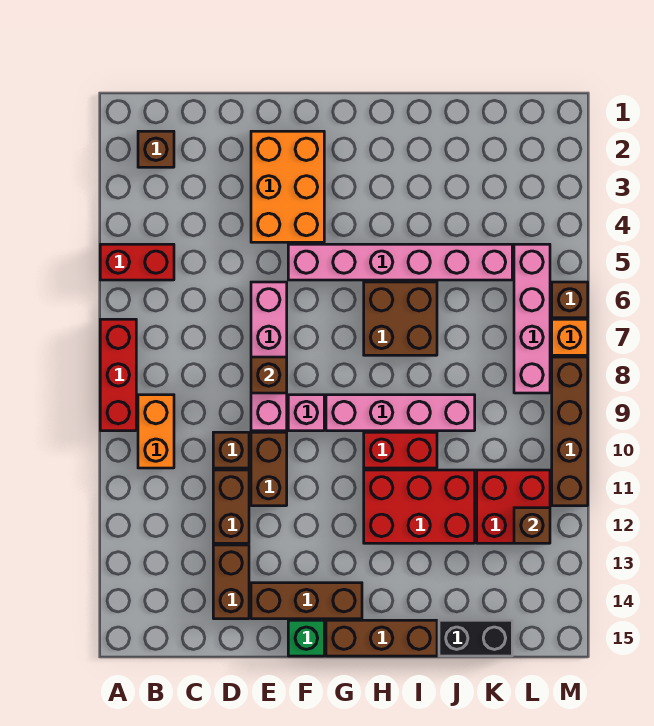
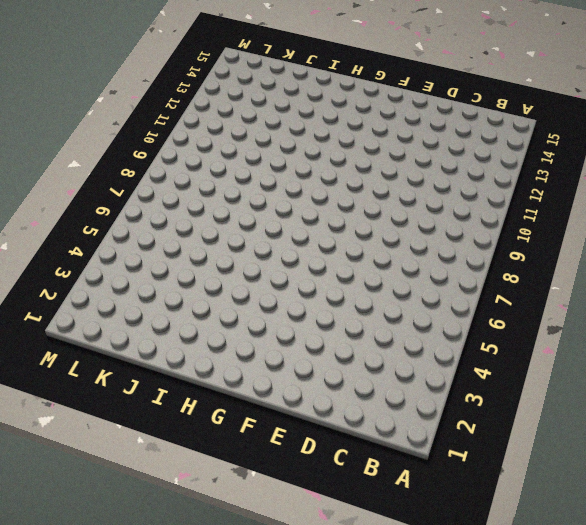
none -> red brick A5:B5 level 1
none -> red brick A7:A9 level 1
none -> brown brick B2 level 1

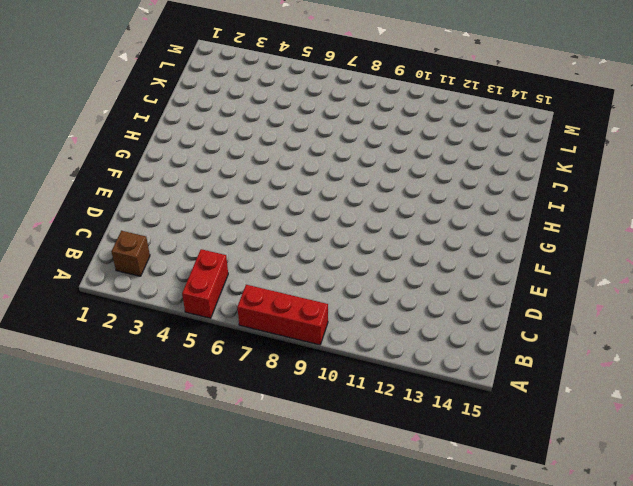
none -> orange brick B9:B10 level 1
none -> brown brick D10 level 1
none -> brown brick D11:D12 level 1

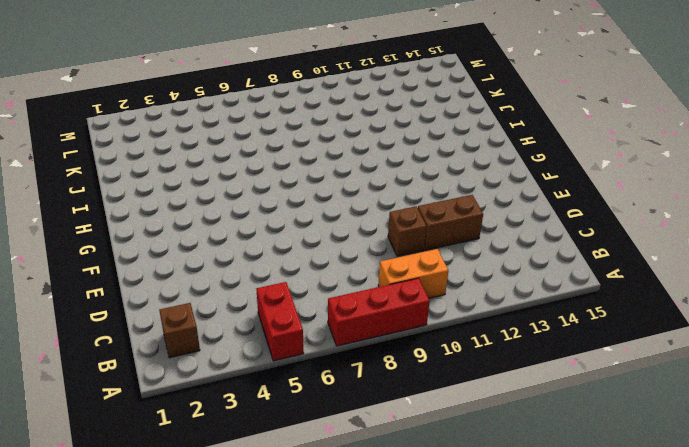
none -> brown brick D13:D14 level 1
none -> orange brick E2:F4 level 1
none -> pink brick E6:E9 level 1

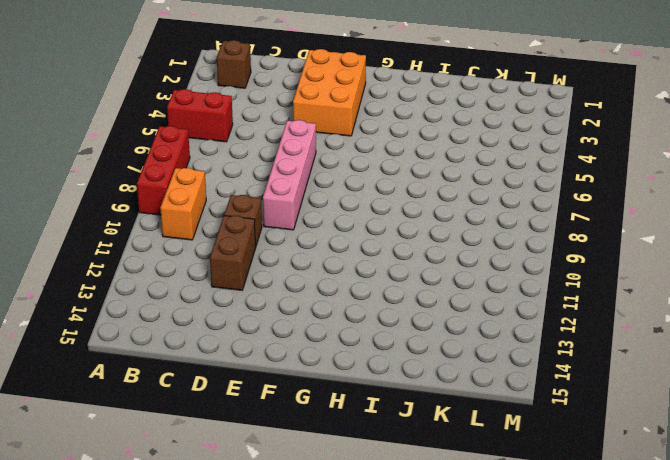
none -> brown brick D13:D14 level 1
none -> brown brick E10:E11 level 1
none -> brown brick E14:G14 level 1

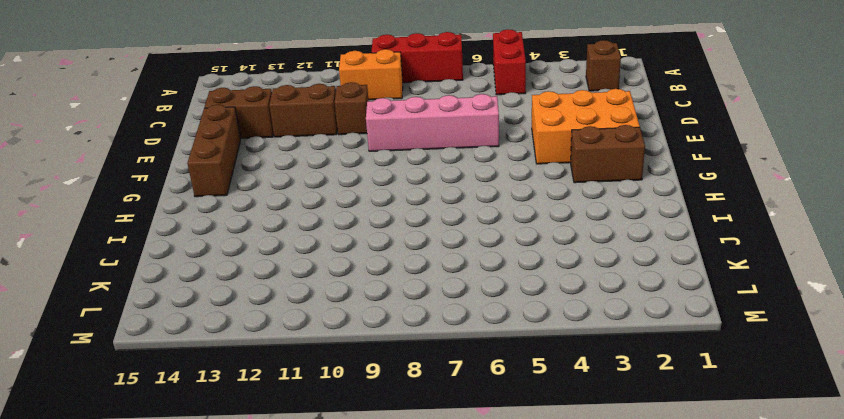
brown brick G2:G3 level 1 -> brown brick E10:E11 level 1
none -> pink brick F5:K5 level 1
none -> pink brick F9 level 1
none -> green brick F15 level 1

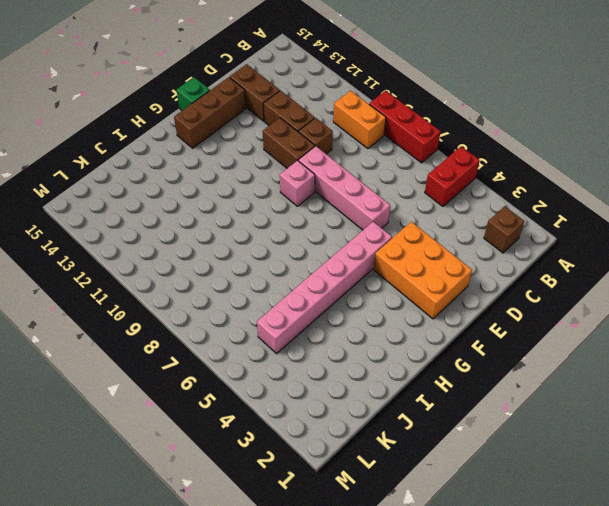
none -> pink brick G9:J9 level 1
none -> brown brick G15:I15 level 1
none -> brown brick H6:I7 level 1

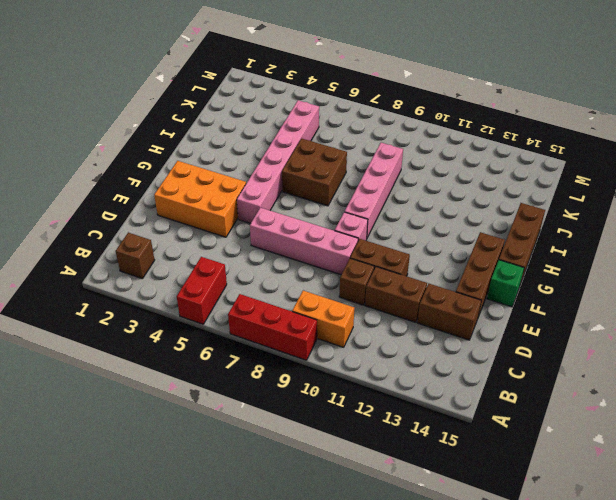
none -> red brick H10:I10 level 1
none -> red brick H11:J12 level 1
none -> black brick J15:K15 level 1

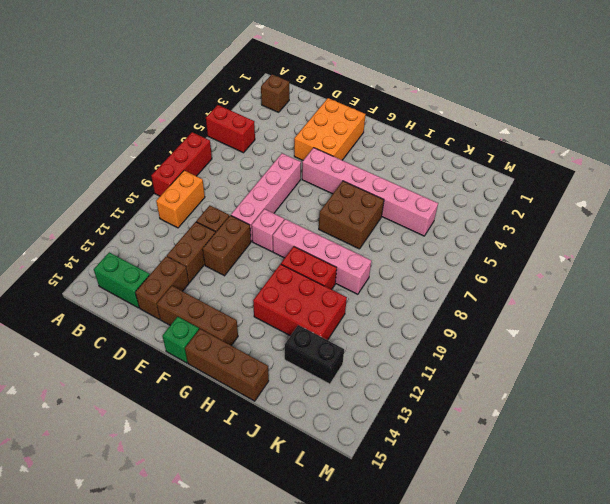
green brick B14:C14 level 1 -> none
black brick J13:K13 level 1 -> black brick J15:K15 level 1
none -> red brick K11:L12 level 1
none -> pink brick L5:L8 level 1
none -> brown brick M6 level 1

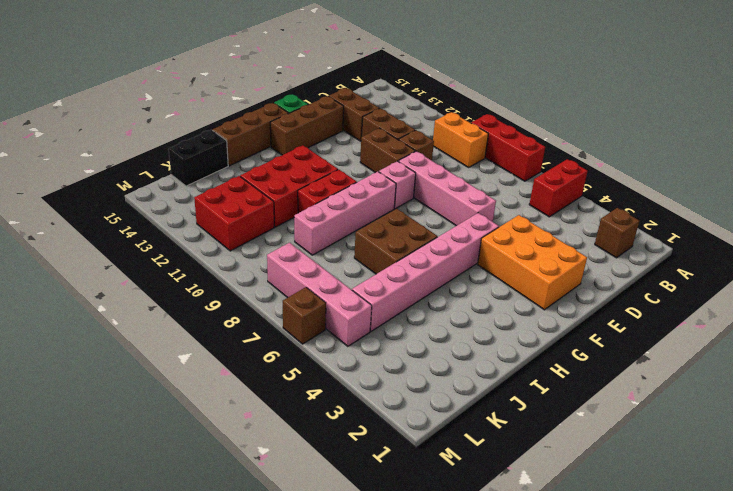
none -> orange brick M7 level 1
none -> brown brick M8:M11 level 1
none -> brown brick E8 level 2

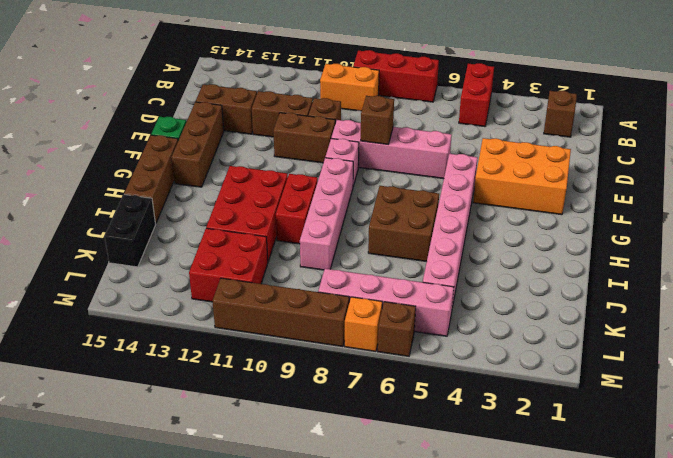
none -> brown brick L12 level 2

